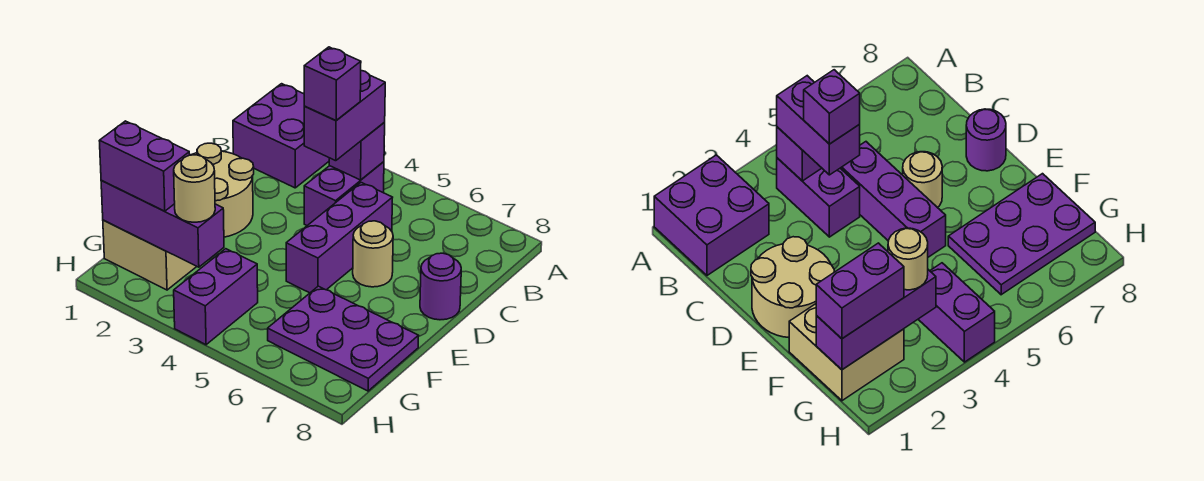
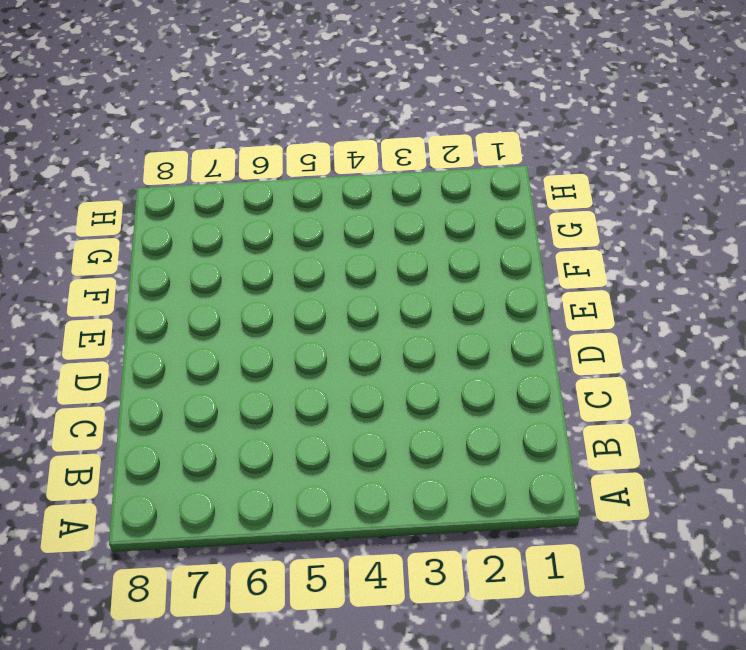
none -> purple brick A1:B2 level 1
none -> purple brick B4:C4 level 1
none -> purple brick C5:E5 level 1

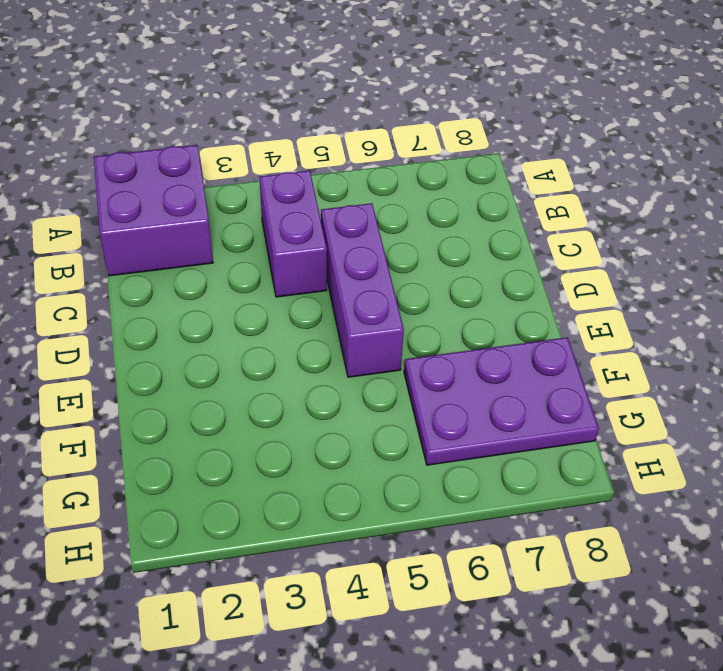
none -> tan round brick D1:E2 level 1
none -> tan round brick D6 level 1
none -> purple round brick D8 level 1

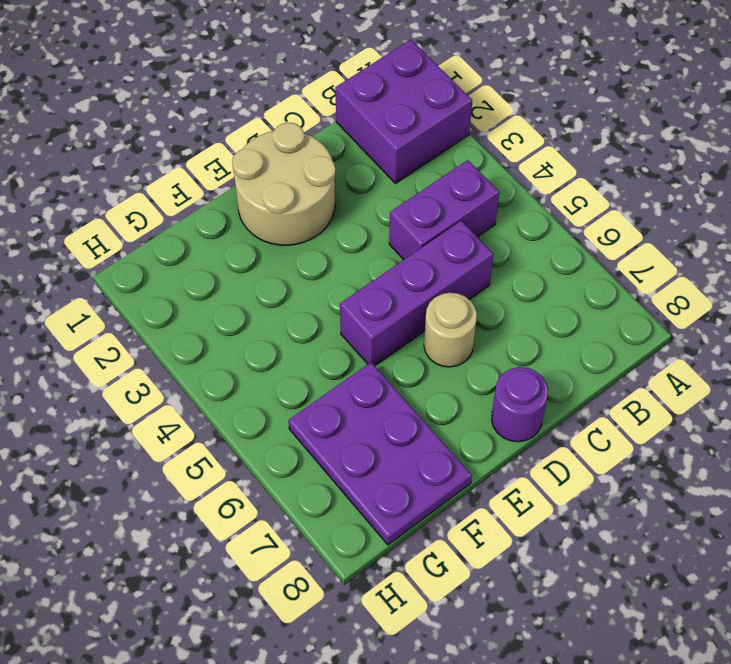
none -> tan brick F1:G2 level 1
none -> purple brick G4:H4 level 1
none -> purple brick B4 level 2

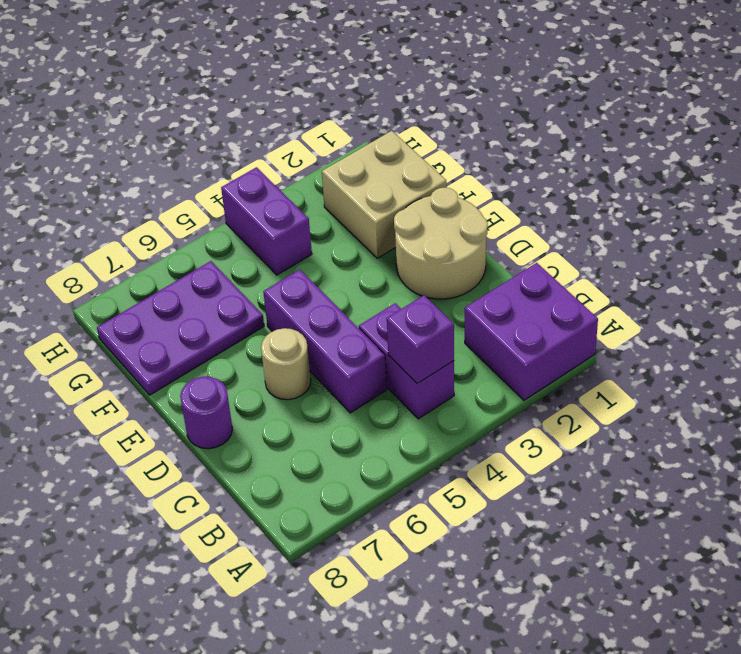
none -> purple brick G1:G3 level 2
none -> purple brick B4:C4 level 3
none -> purple brick G1:G2 level 3

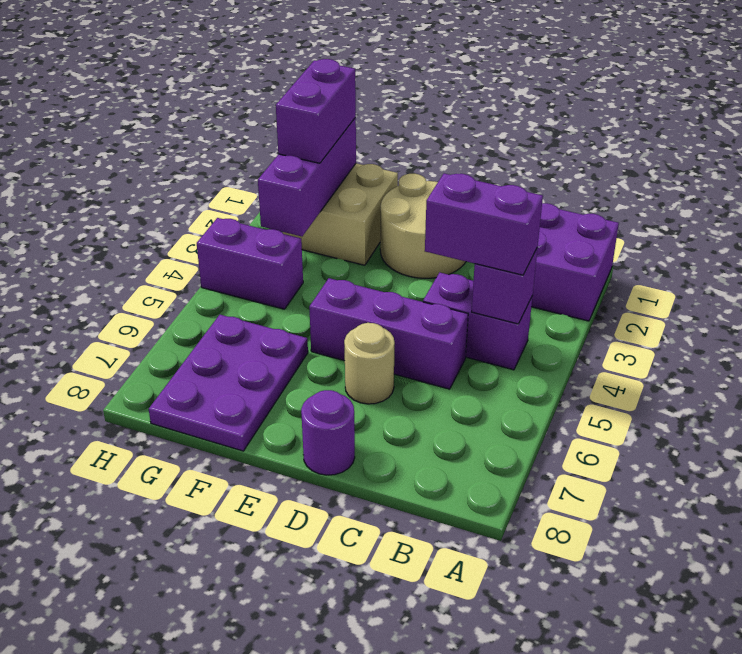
none -> tan round brick G3 level 3
none -> purple brick C4 level 4

